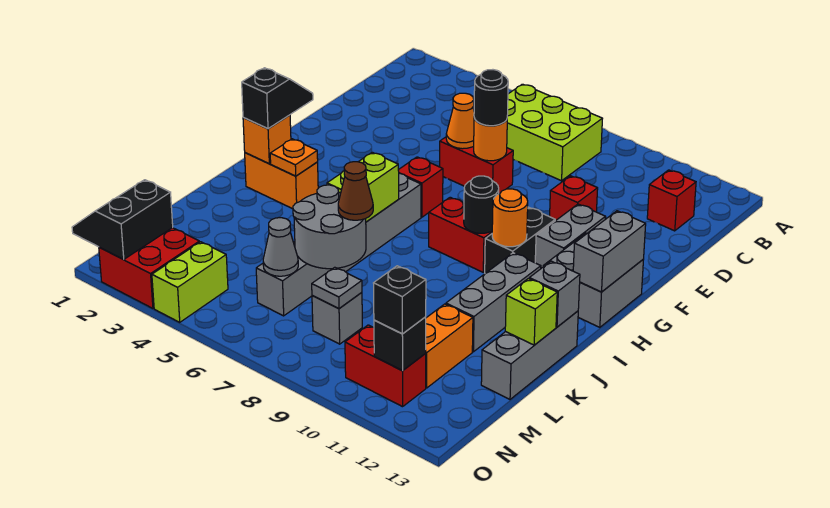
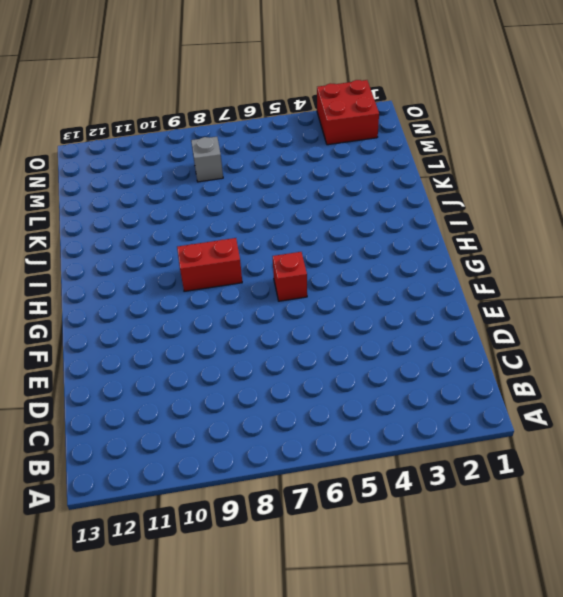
none -> lime brick B6:C8 level 1
none -> red brick C12 level 1
none -> red brick E6:E7 level 1
none -> red brick E10 level 1

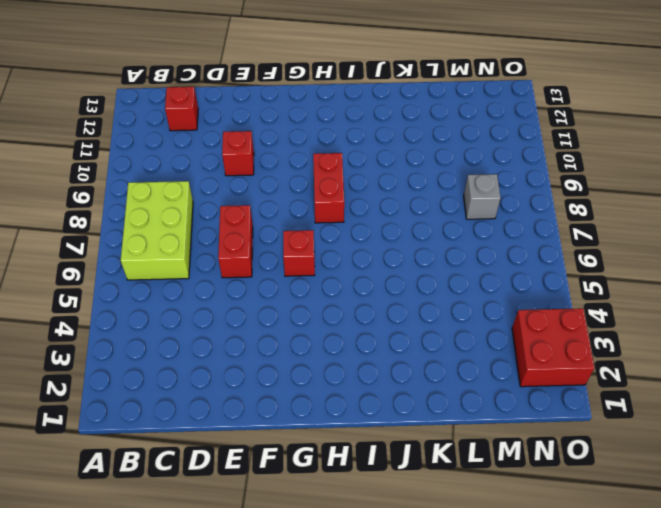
none -> grey brick F11:G11 level 1
none -> black brick G10:H10 level 1
none -> grey brick G12:H13 level 1
none -> grey brick H6:M6 level 1

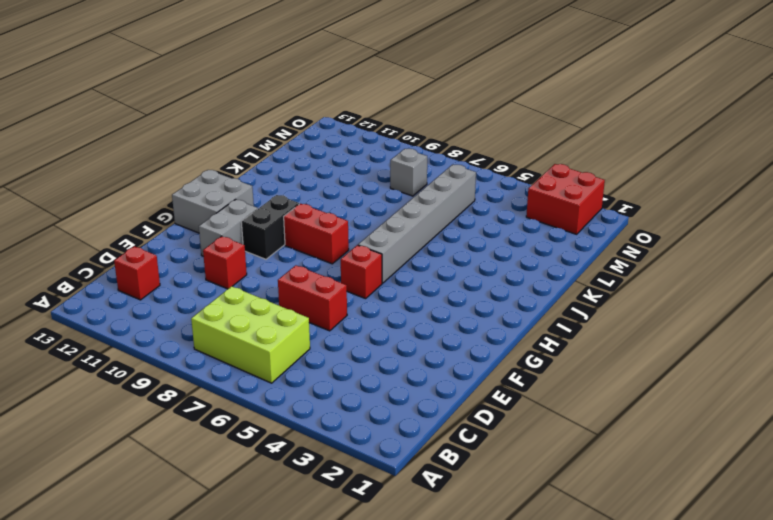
none -> orange brick I2:I3 level 1
none -> grey brick I11:K11 level 1
none -> grey brick J13:L13 level 1
none -> orange brick L11:M11 level 1

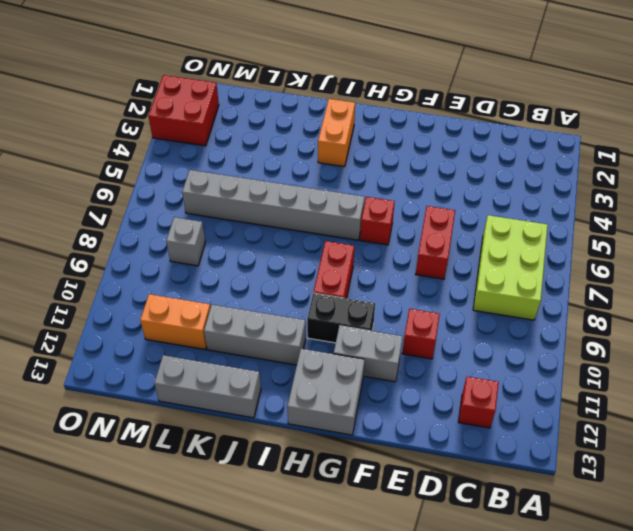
none -> lime brick N4:O4 level 1
none -> red brick N10:N11 level 1
none -> orange cone E6 level 2
none -> orange round brick E7 level 2

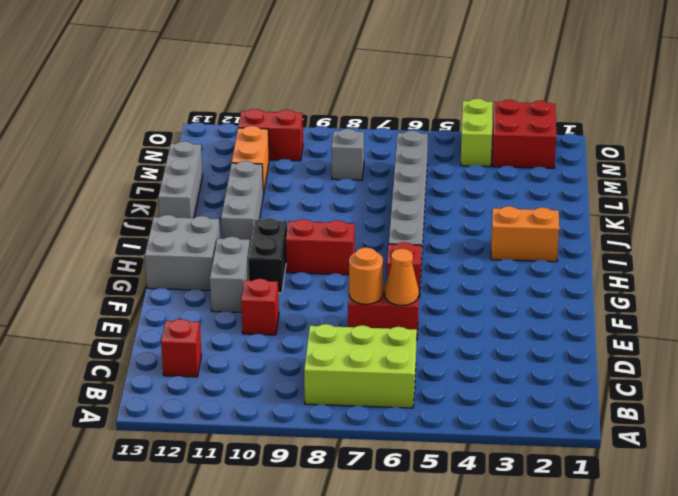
none -> grey brick G13:H13 level 2
none -> black round brick H9 level 2
none -> orange round brick H10 level 2
none -> orange brick I2 level 2

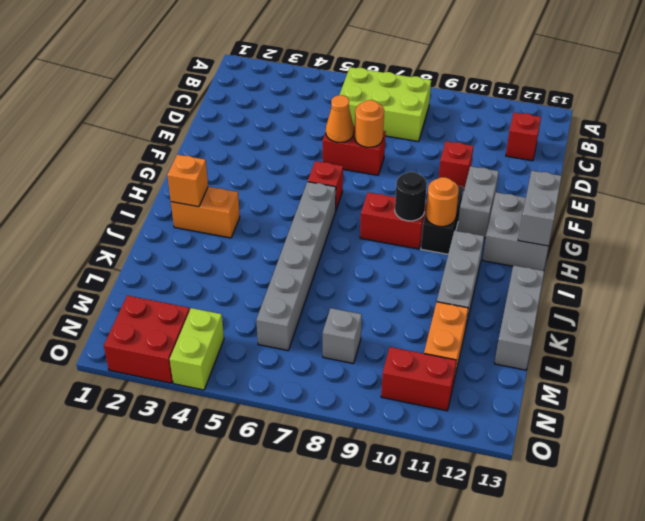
none -> orange plate I3 level 2
none -> lime brick I6:J6 level 2
none -> grey brick J13 level 2
none -> grey round brick K6:L7 level 2

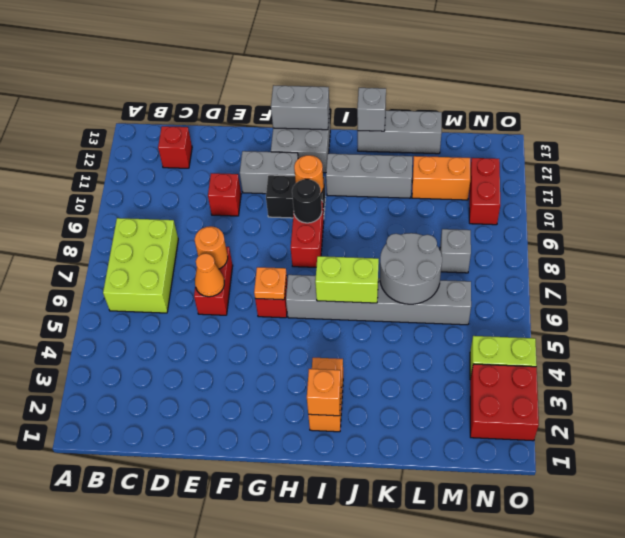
orange plate G6 level 2 -> orange plate I3 level 2
none -> lime brick K13 level 2
none -> grey cone M6 level 2
none -> grey plate M8 level 2
none -> black slope N1:O2 level 2 top 2

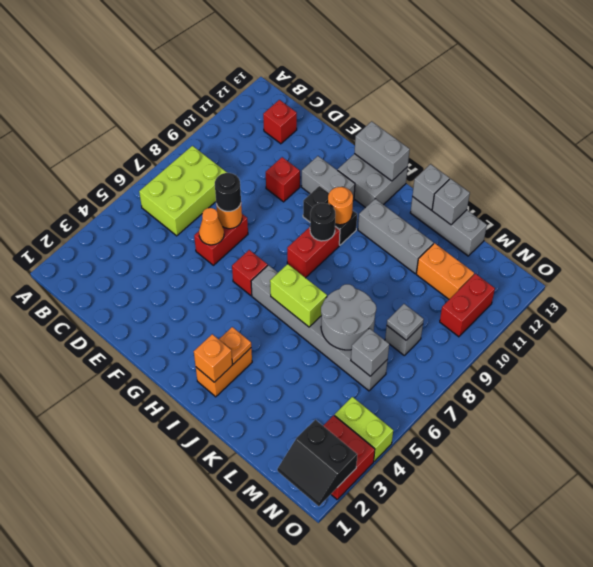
grey brick K13 level 2 -> lime brick K13 level 2
grey brick M6 level 2 -> grey cone M6 level 2
none -> black brick N11 level 2
none -> black slope H2:I2 level 3 top I
none -> brown cone K7 level 3
none -> black brick N11 level 3

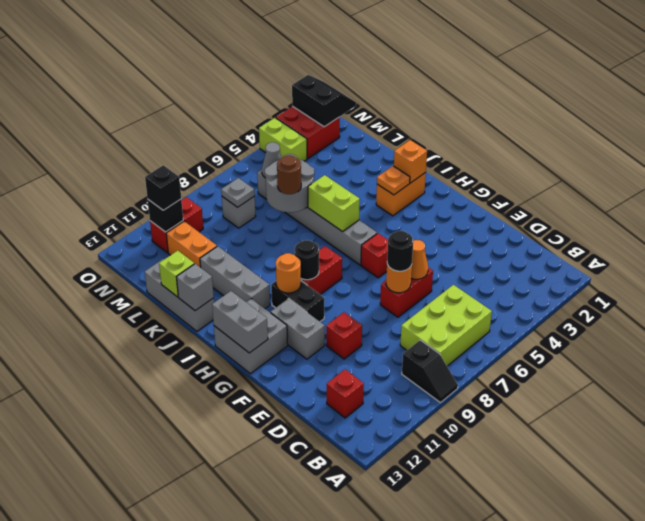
black slope A9:B9 level 1 top B -> black slope H2:I2 level 3 top I
brown round brick K7 level 3 -> brown cone K7 level 3

